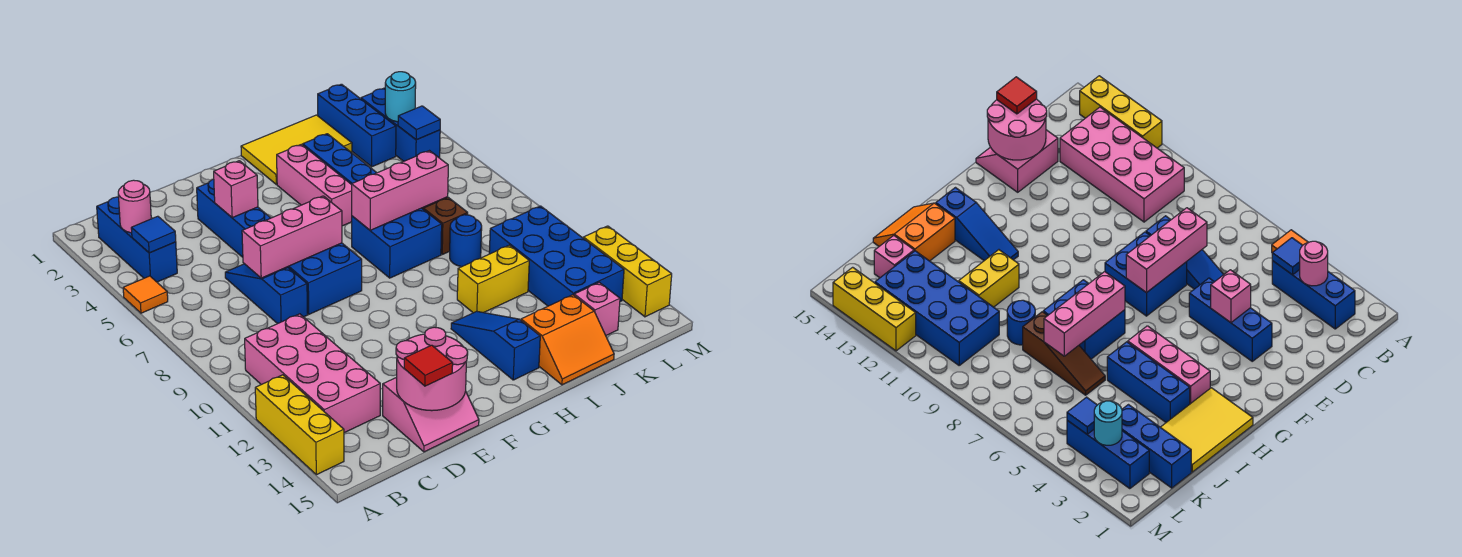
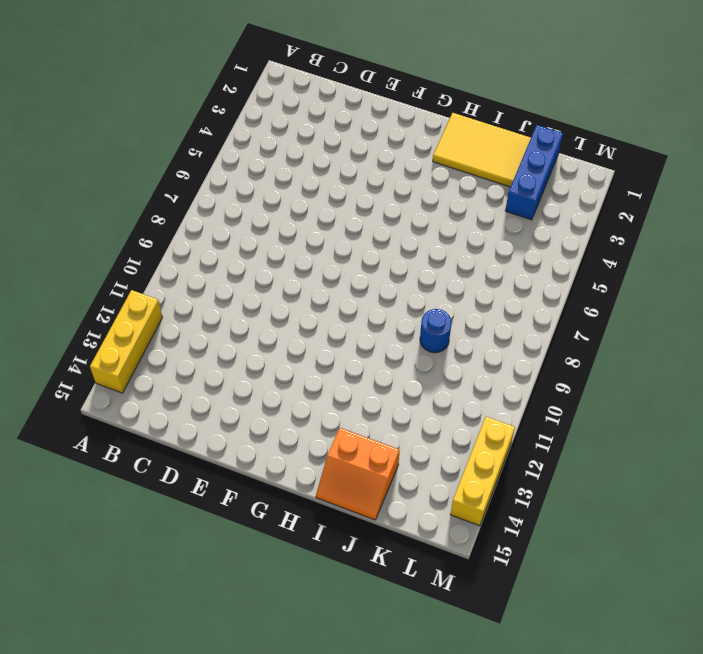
none -> orange tile A5 level 1
none -> blue brick B2:B4 level 1
none -> pink brick B10:C13 level 1
none -> blue slope D6:D8 level 1 top 8

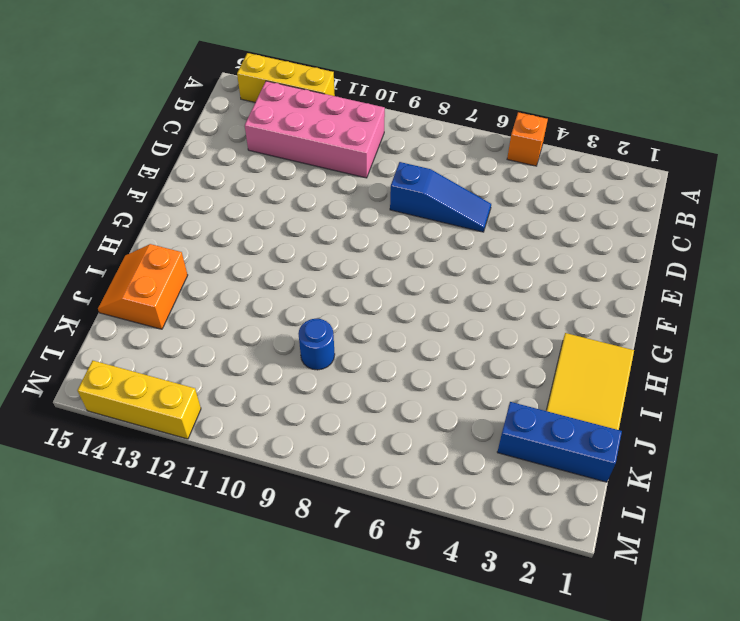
orange brick A5 level 1 -> orange tile A5 level 1
none -> blue brick B2:B4 level 1
none -> pink slope D14:E15 level 1 top 14
none -> blue brick E3:E5 level 1
none -> blue brick E7:F8 level 1

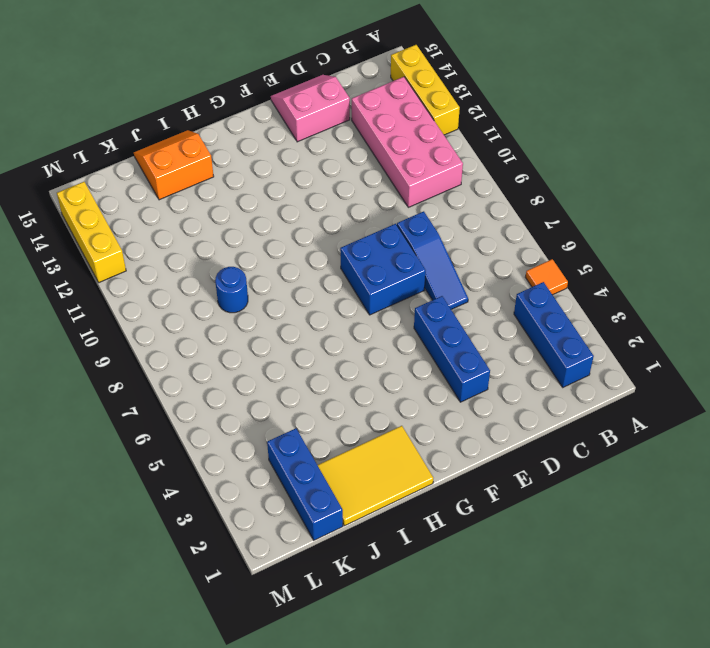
none -> pink brick H3:H5 level 1
none -> blue brick H7:I8 level 1
none -> blue slope H12:H14 level 1 top 14
none -> blue brick I3:I5 level 1

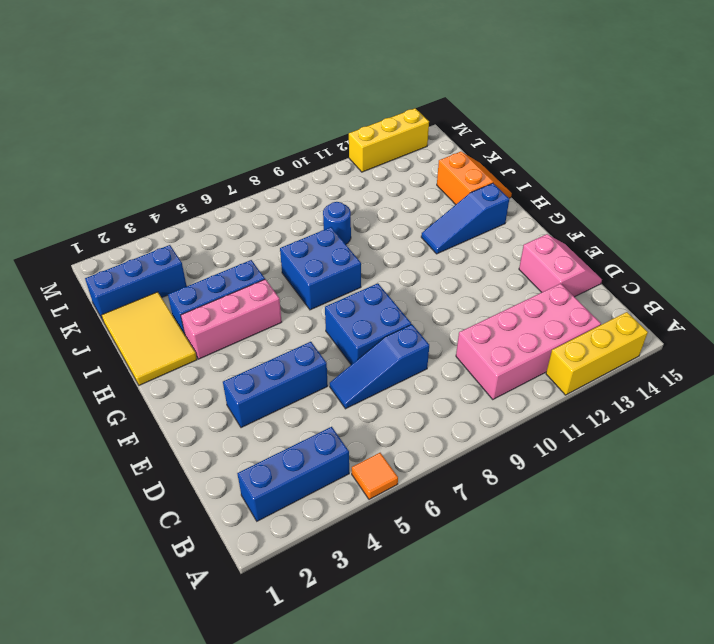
none -> yellow brick I11:J11 level 1
none -> brown slope J6:J8 level 1 top 8
none -> blue brick K10:L13 level 1
none -> pink brick K14 level 1

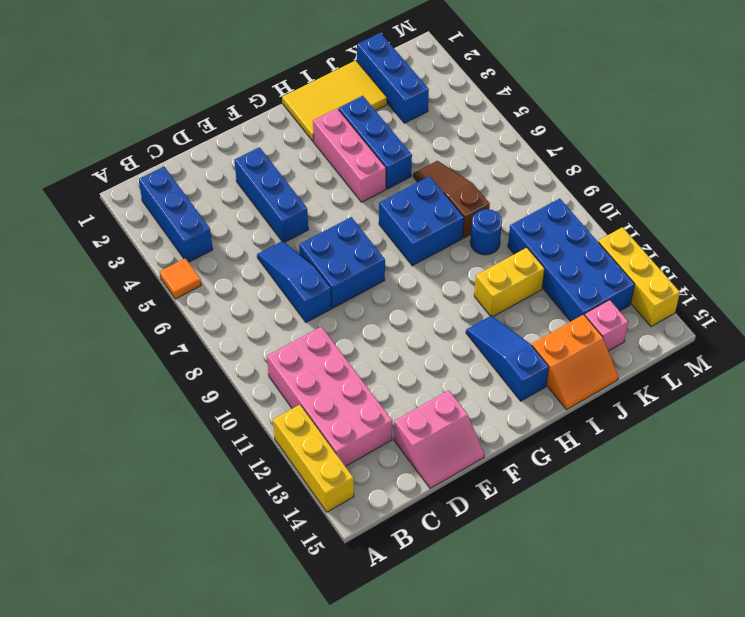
none -> blue brick L2:L4 level 1
none -> pink round brick B3 level 2
none -> blue tile B4 level 2
none -> pink brick D7:F7 level 2

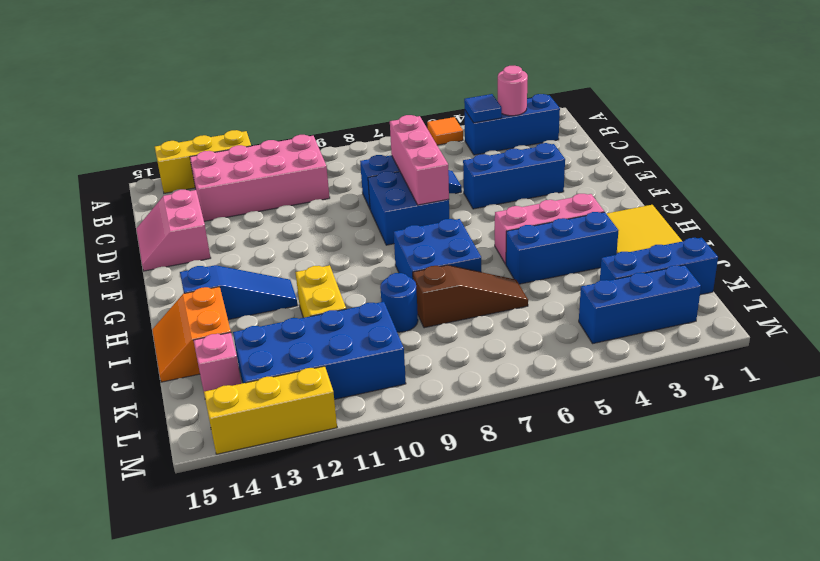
none -> pink round brick D14:E15 level 2
none -> pink brick E4 level 2
none -> pink brick H7:J7 level 2
none -> cyan round brick L3 level 2

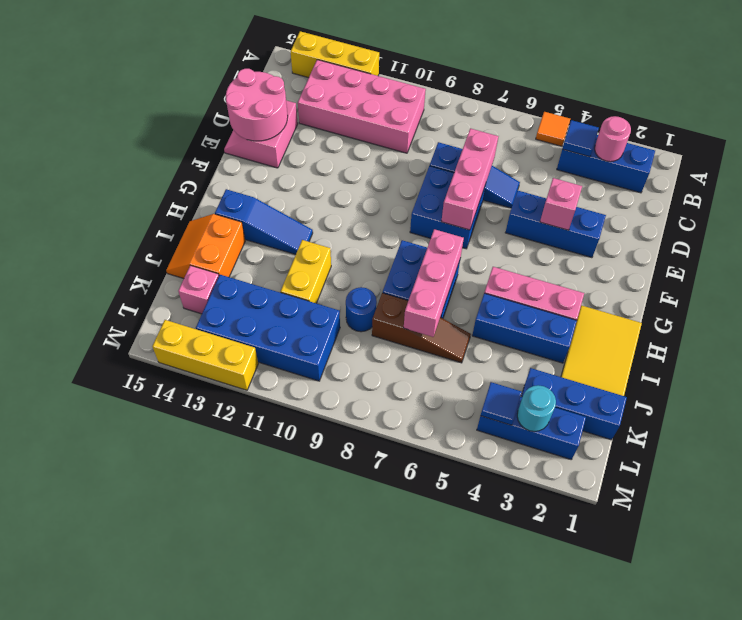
none -> red tile D15 level 3

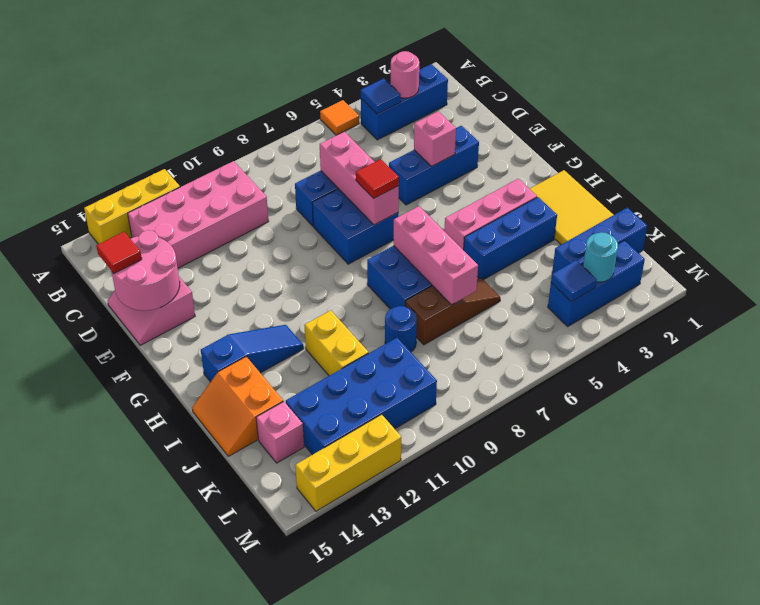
red tile F7 level 3 -> none

